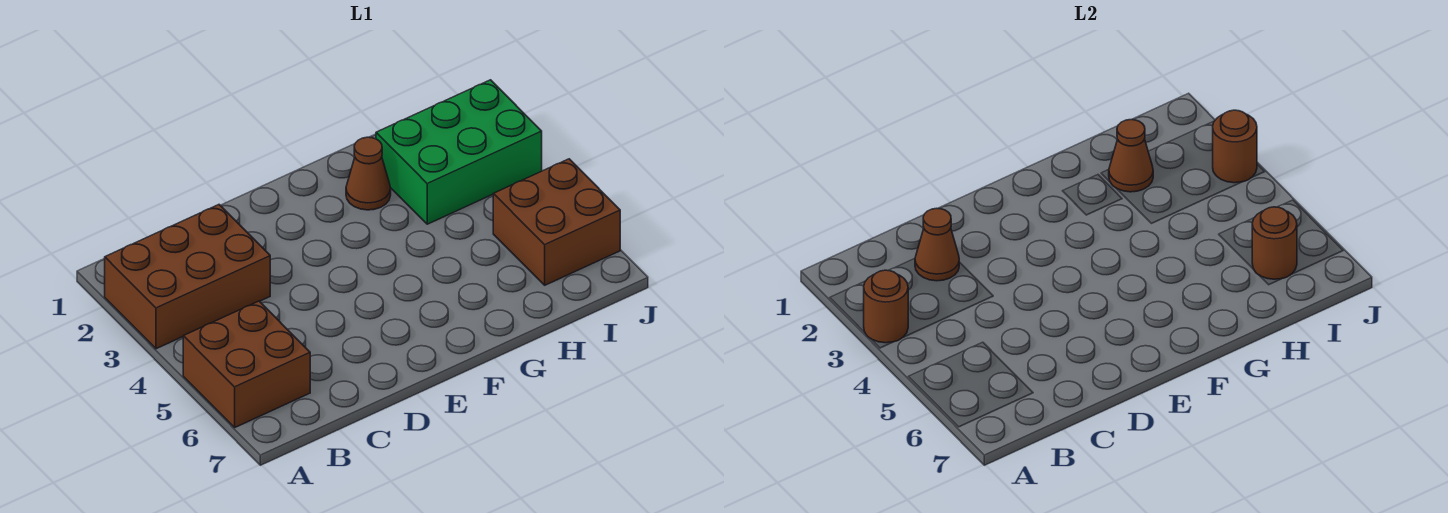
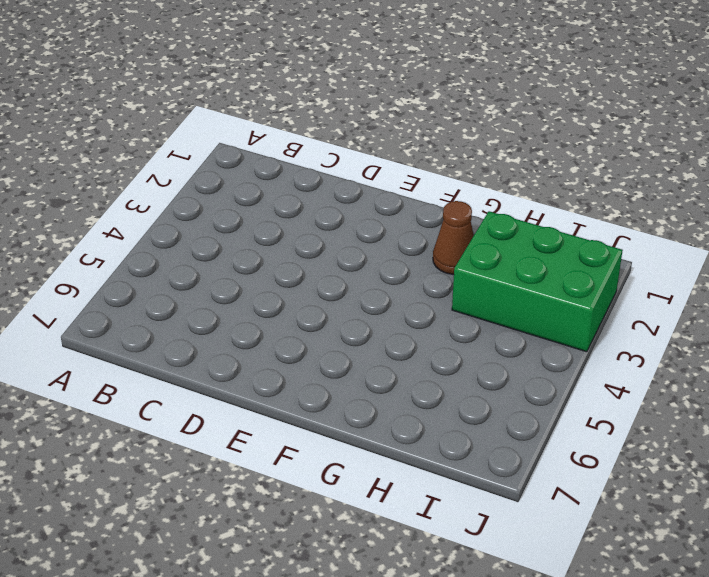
none -> brown brick A2:C3 level 1
none -> brown brick A5:B6 level 1

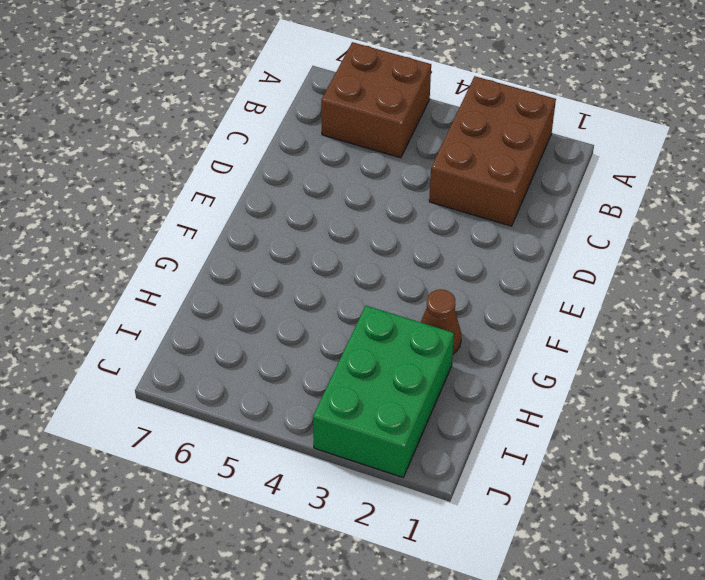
none -> brown brick I5:J6 level 1
none -> brown round brick A3 level 2

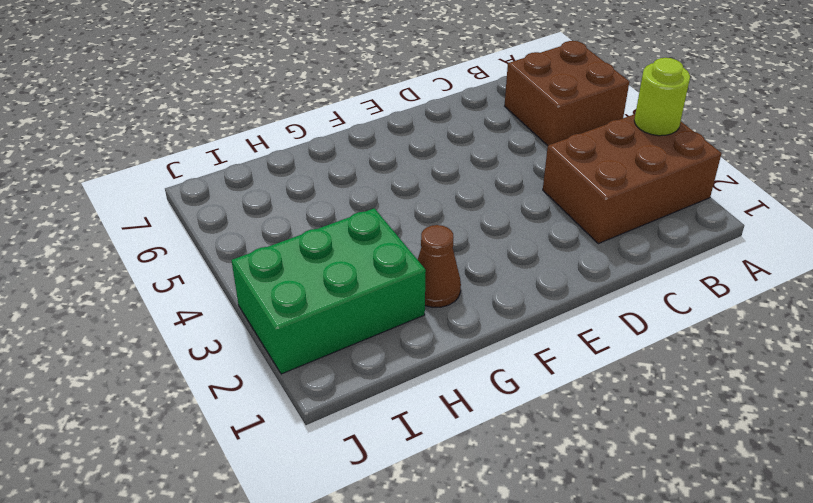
lime round brick A3 level 2 -> brown round brick A3 level 2
none -> brown brick I5:J6 level 1
none -> brown cone C2 level 2

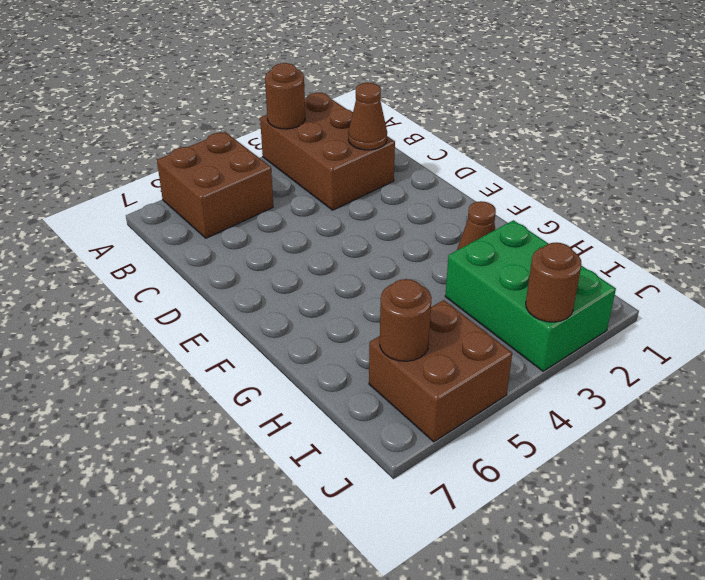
none -> brown cone H2 level 2

